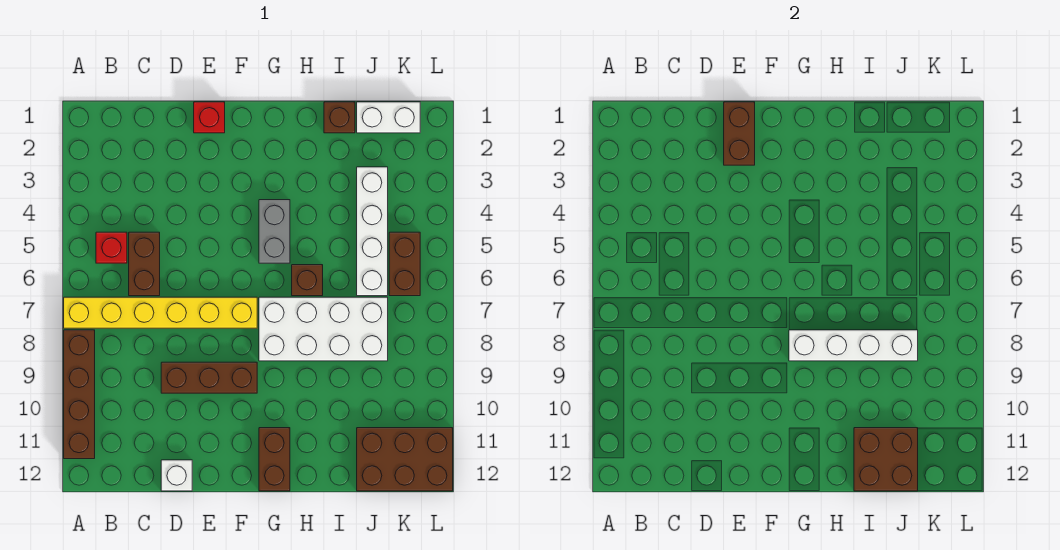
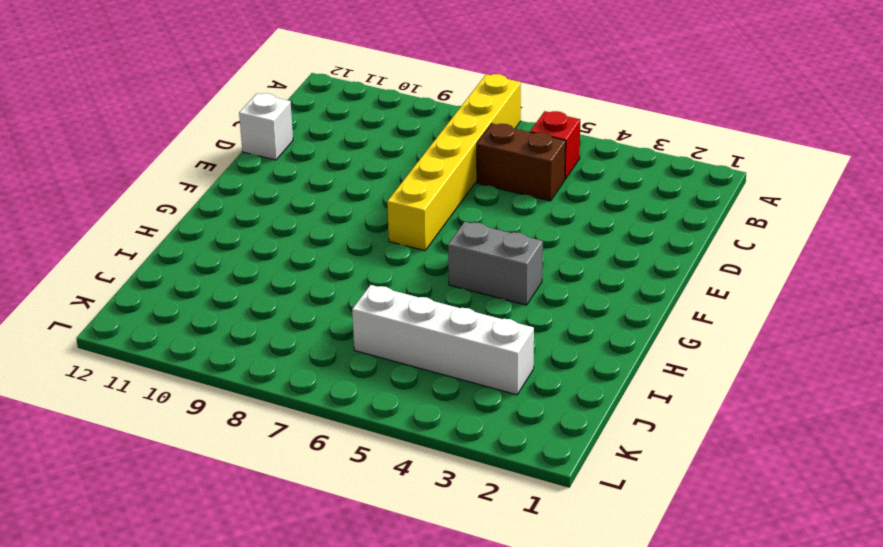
none -> brown brick A8:A11 level 1
none -> brown brick D9:F9 level 1
none -> red brick E1 level 1

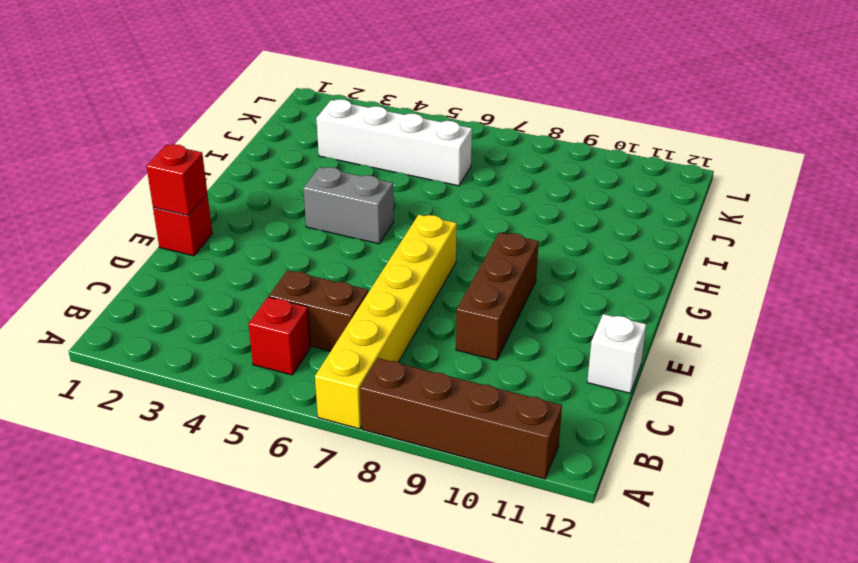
red brick E1 level 2 -> brown brick E1:E2 level 2
none -> white brick G7:J8 level 1
none -> brown brick G11:G12 level 1
none -> brown brick H6 level 1

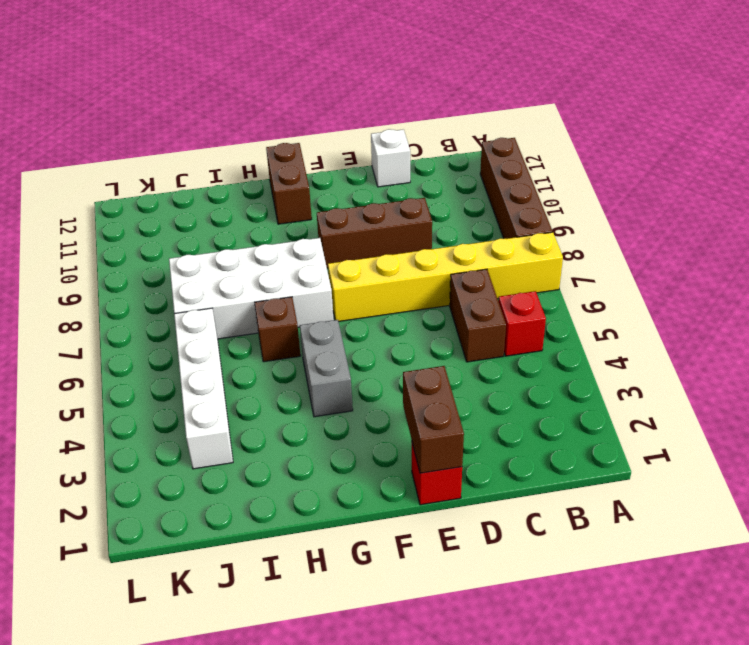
none -> brown brick I1 level 1
none -> white brick J1:K1 level 1
none -> brown brick J11:L12 level 1

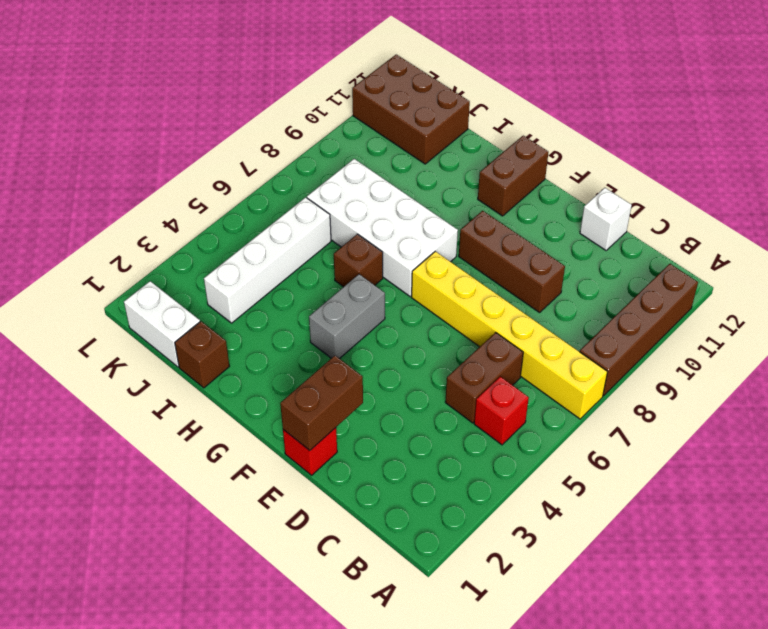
none -> brown brick K5:K6 level 1
none -> white brick G8:J8 level 2
none -> brown brick I11:J12 level 2

